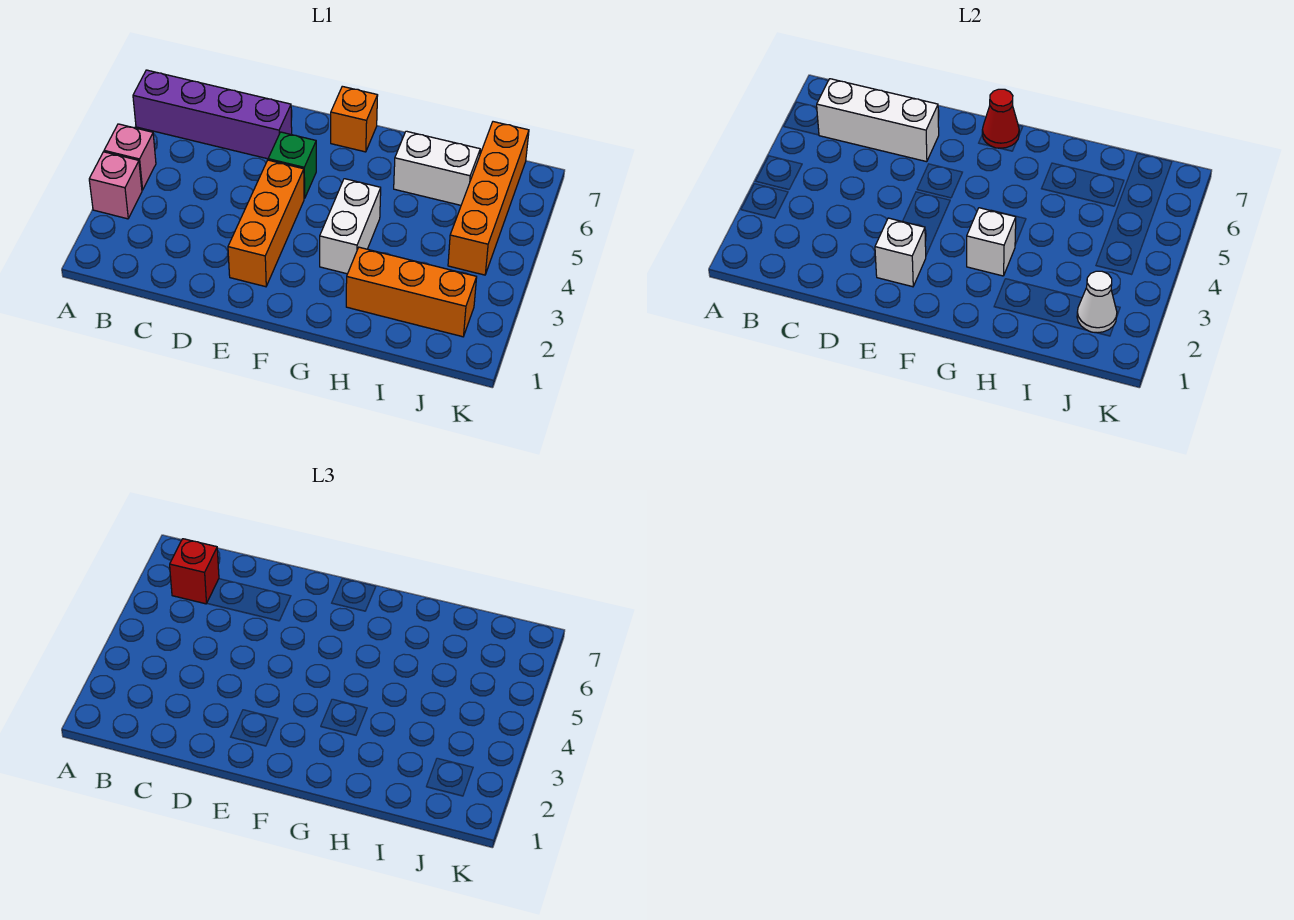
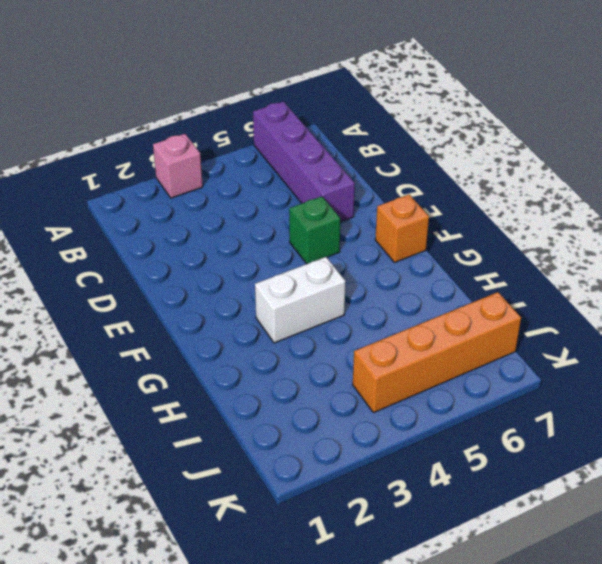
none -> pink brick A4 level 1
none -> orange brick E2:E4 level 1
none -> orange brick H2:J2 level 1

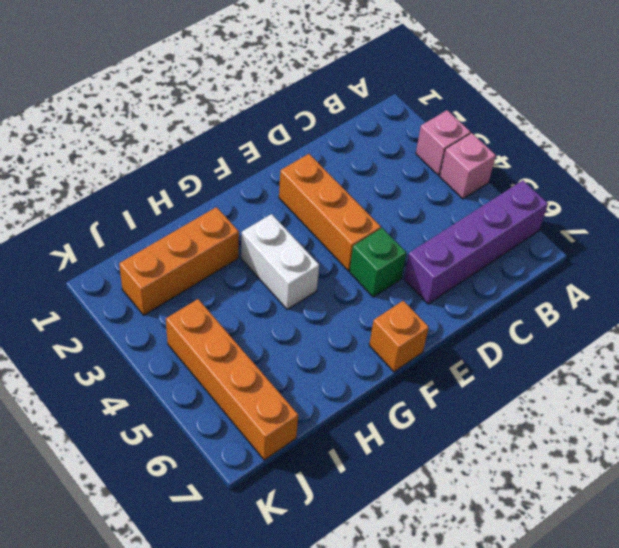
none -> white brick H6:I6 level 1
none -> white brick B6:D6 level 2
none -> white brick E2 level 2

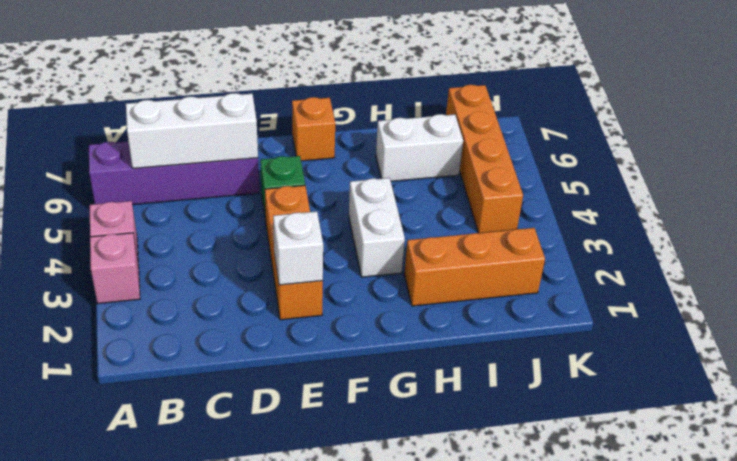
none -> red cone F7 level 2
none -> white brick G3 level 2
none -> white cone J2 level 2

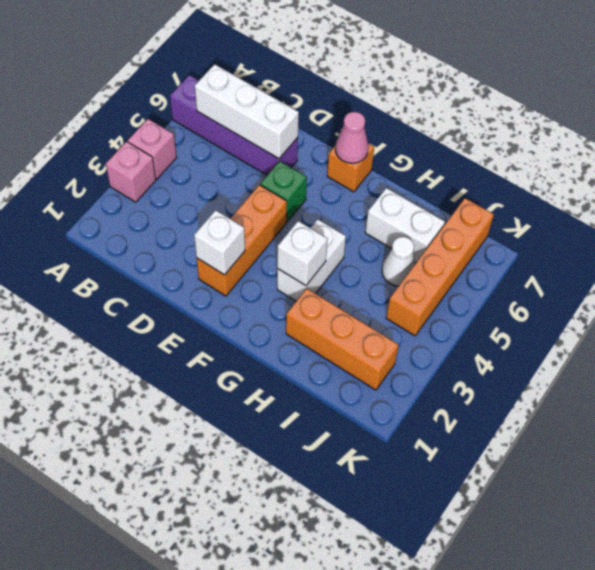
pink cone F7 level 2 -> red cone F7 level 2
white cone I5 level 1 -> white cone J2 level 2
none -> red brick B6 level 3

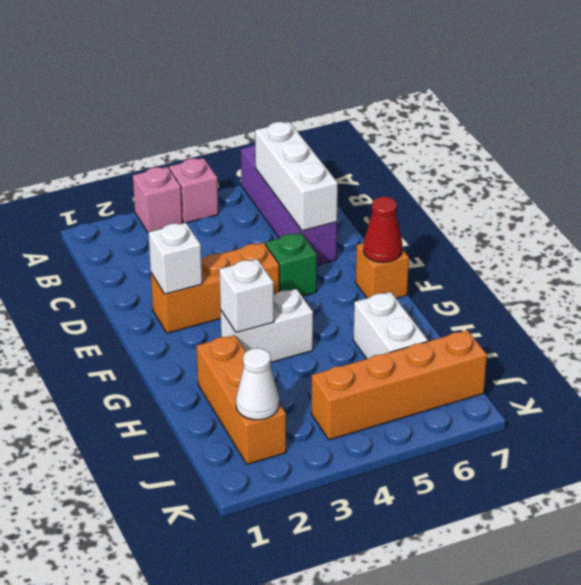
none -> red brick B6 level 3

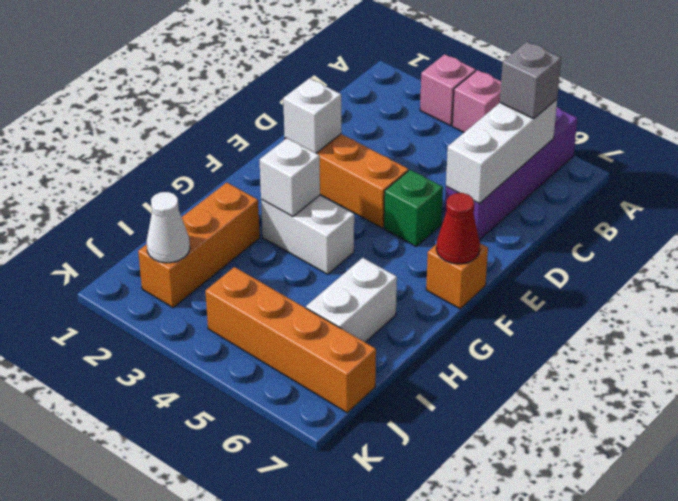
grey brick B6 level 3 -> red brick B6 level 3

